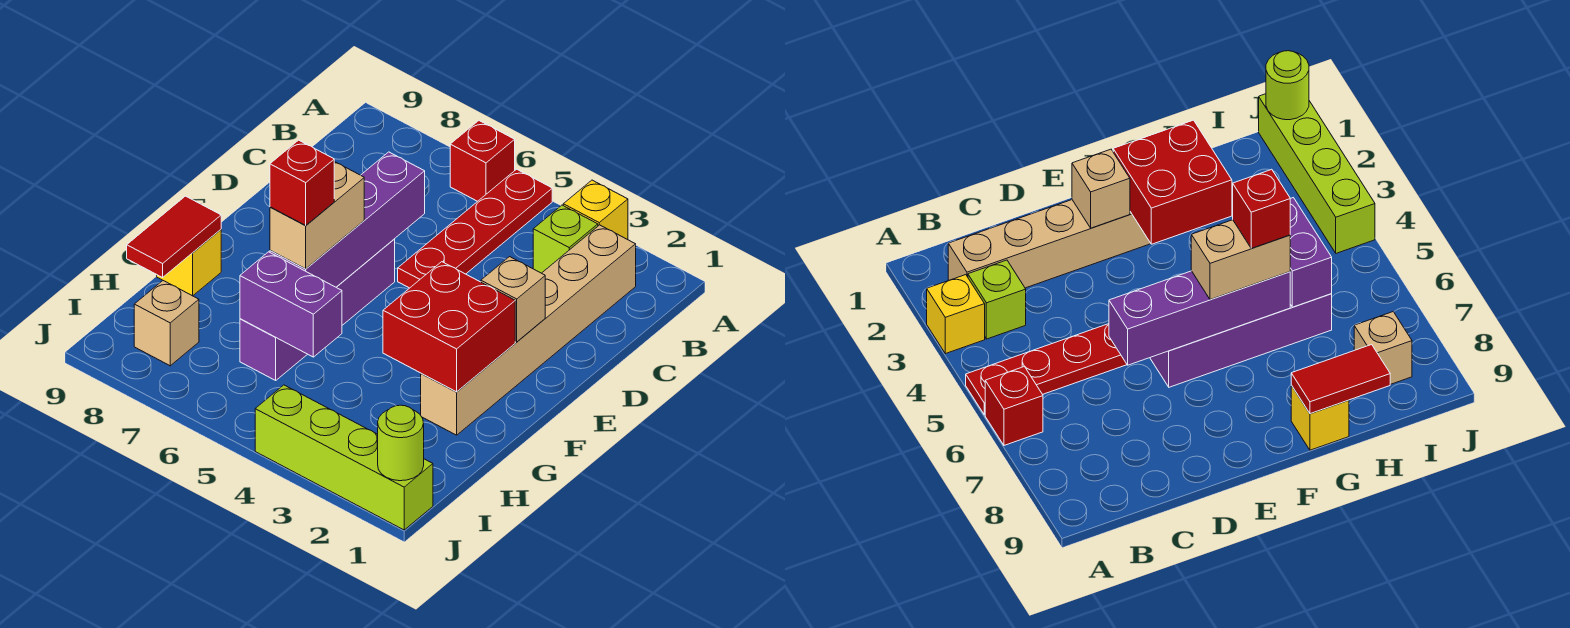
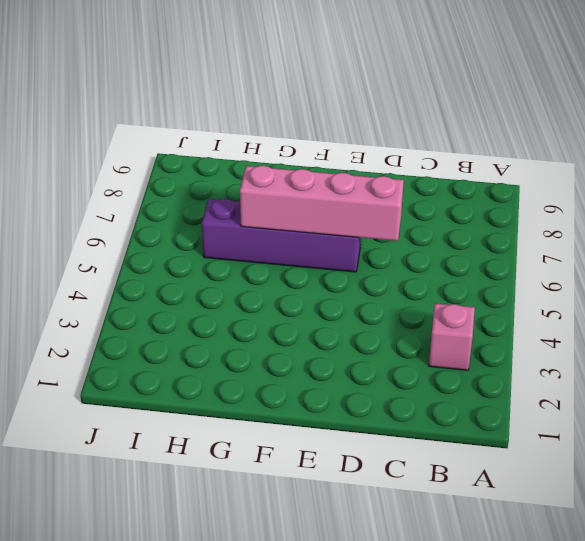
pink brick B3 level 1 -> lime brick B3 level 1
pink brick D6:G6 level 2 -> purple brick D6:G6 level 2
none -> yellow brick A3 level 1
none -> red plate A5:D5 level 1
none -> red brick A6 level 1

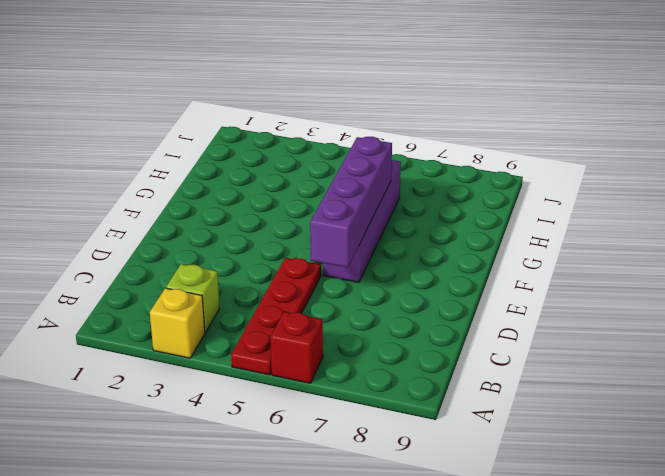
none -> tan brick B2:G2 level 1
none -> yellow brick G9 level 1
none -> tan brick I8 level 1

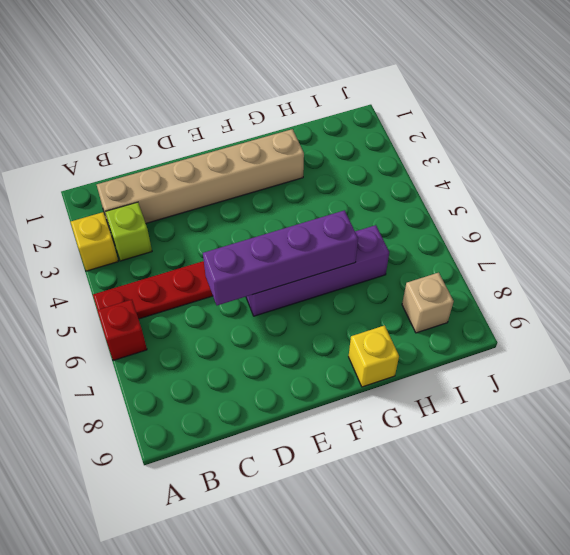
none -> lime brick J1:J4 level 1
none -> tan brick E2 level 2
none -> red brick F2:G3 level 2

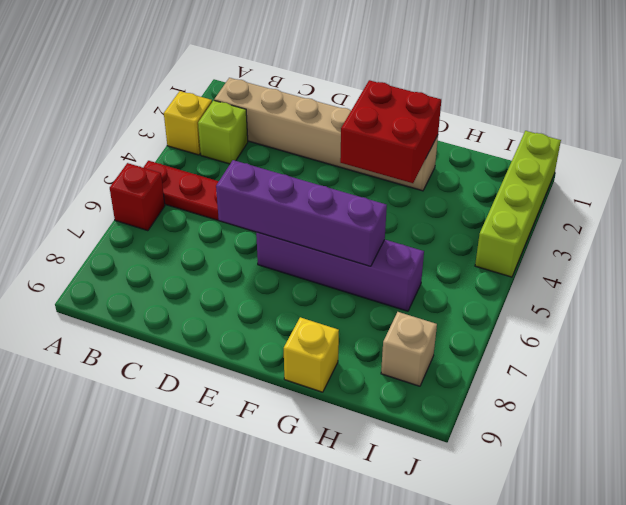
none -> tan brick E2 level 2
none -> red tile G9:H9 level 2
none -> purple brick H5:H6 level 2

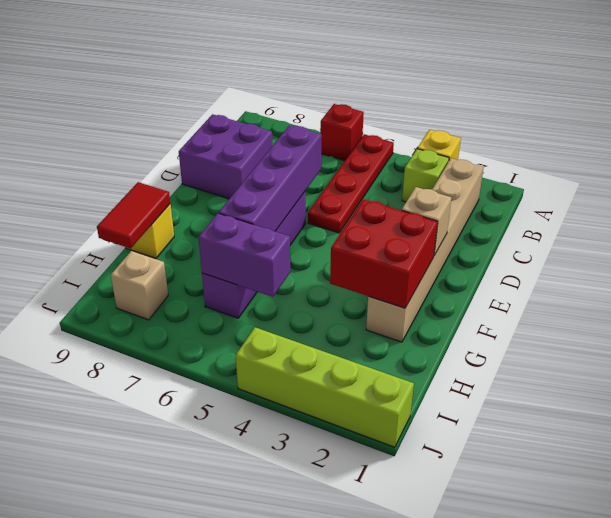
purple brick C8:D9 level 1 -> none
none -> lime round brick J1 level 2
none -> tan brick F6:G6 level 3
none -> red brick G6 level 4

